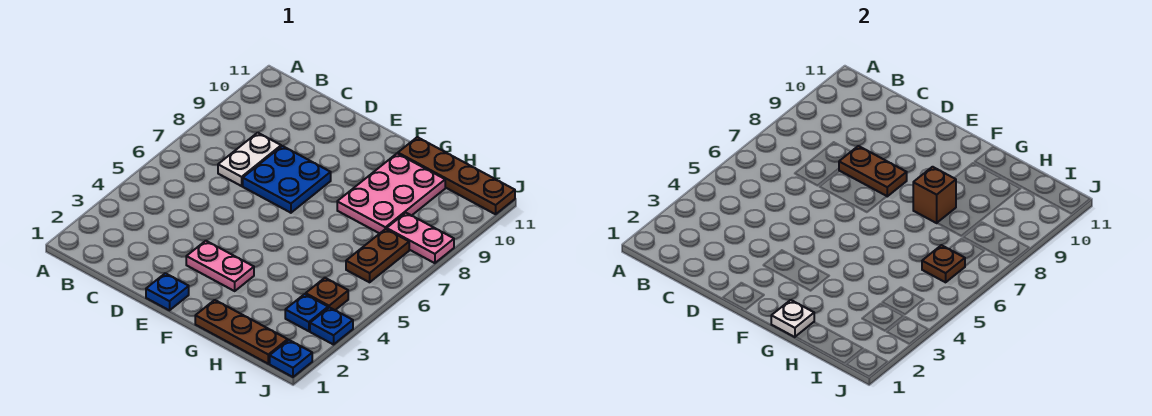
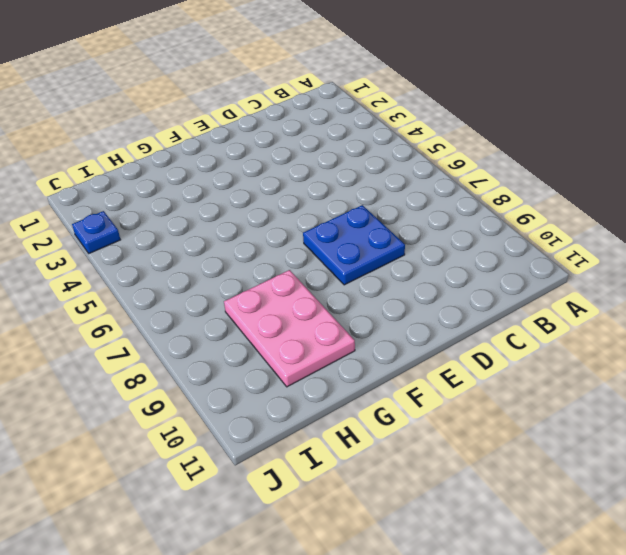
none -> white plate C7:C8 level 1
none -> blue plate E1 level 1
none -> pink plate E3:F3 level 1

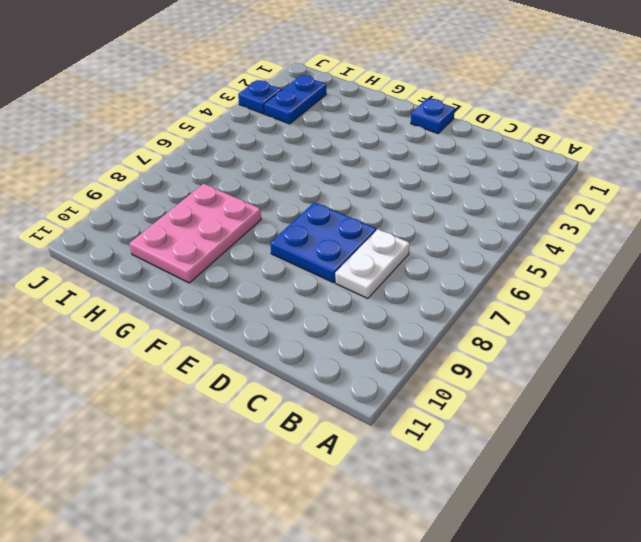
blue plate I2:I3 level 1 -> blue plate I3 level 1
none -> pink plate E3:F3 level 1
none -> brown plate G1:I1 level 1
none -> brown plate G11:J11 level 1

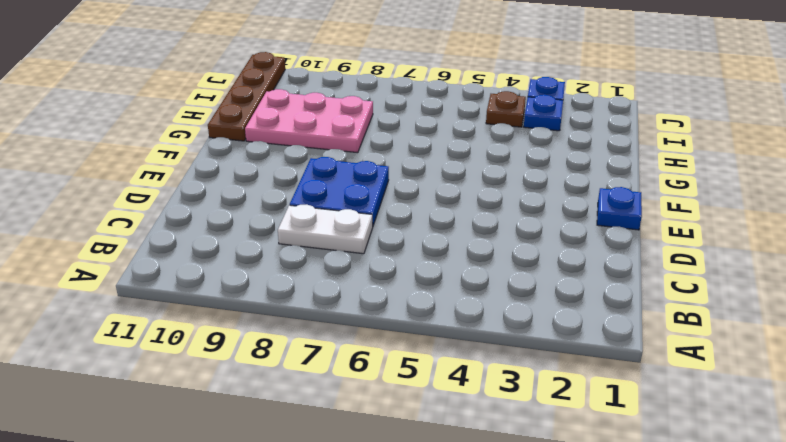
none -> pink plate E3:F3 level 1
none -> brown plate G1:I1 level 1
none -> brown plate I6:I7 level 1

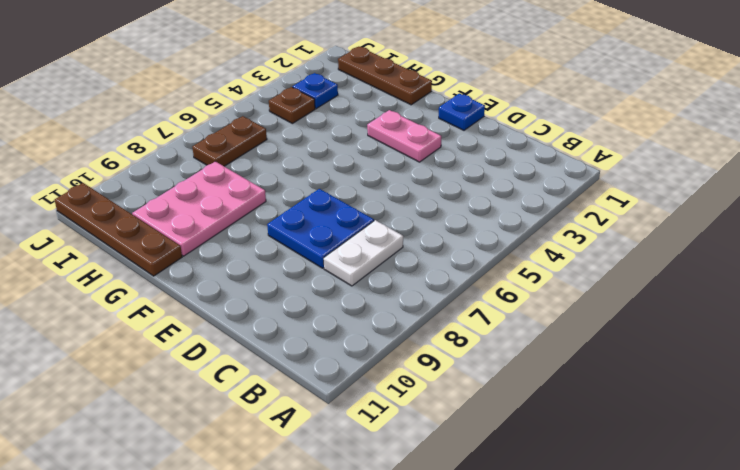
none -> pink plate I8:J8 level 1
none -> blue plate J1 level 1
none -> blue plate J3 level 1

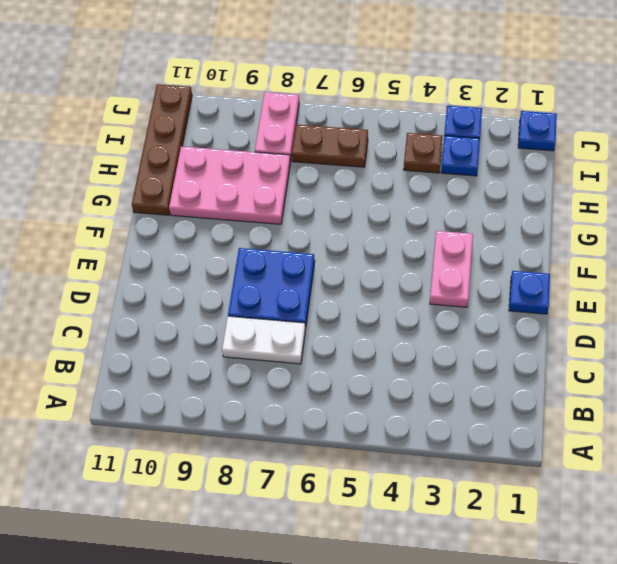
none -> brown plate G1:I1 level 1
none -> brown plate D8:E8 level 2
none -> white plate G1 level 2

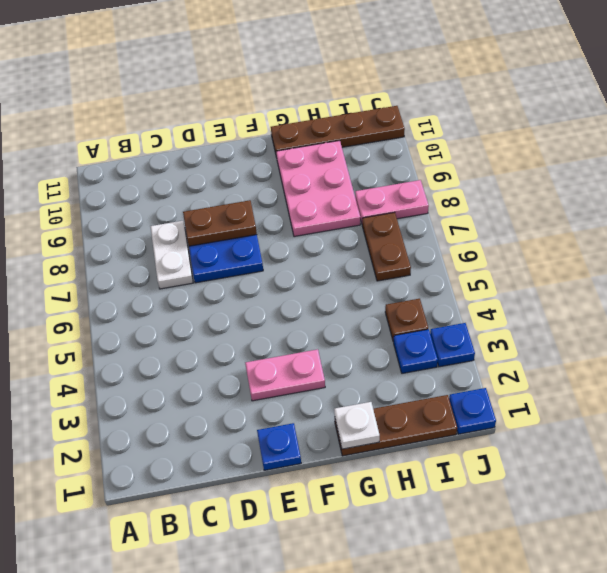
none -> brown brick G8 level 2
none -> brown plate I6 level 2

